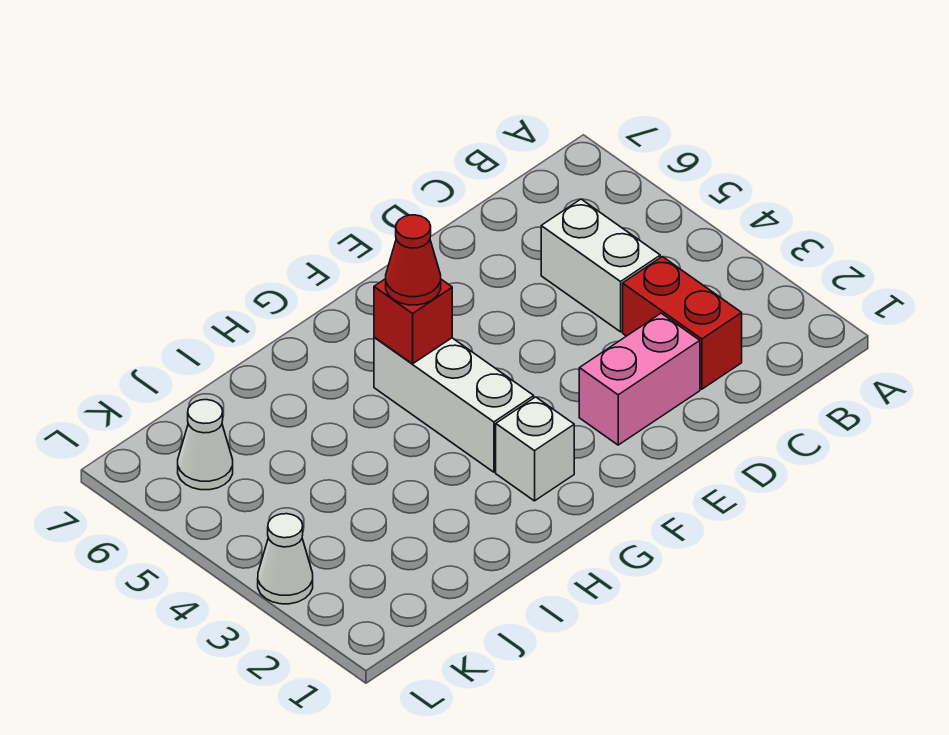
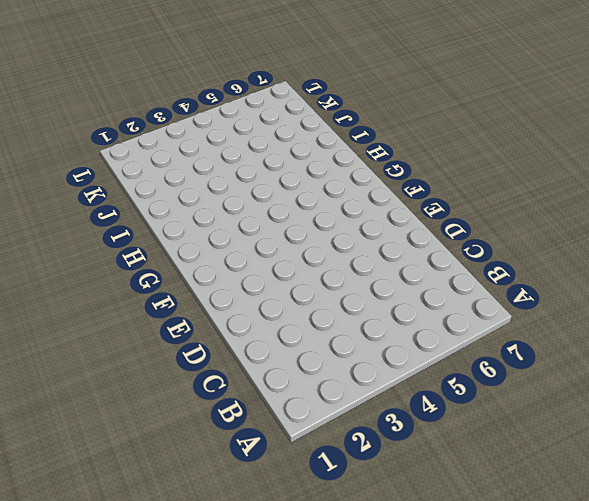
none -> red brick C2:C3 level 1
none -> white brick C4:C5 level 1

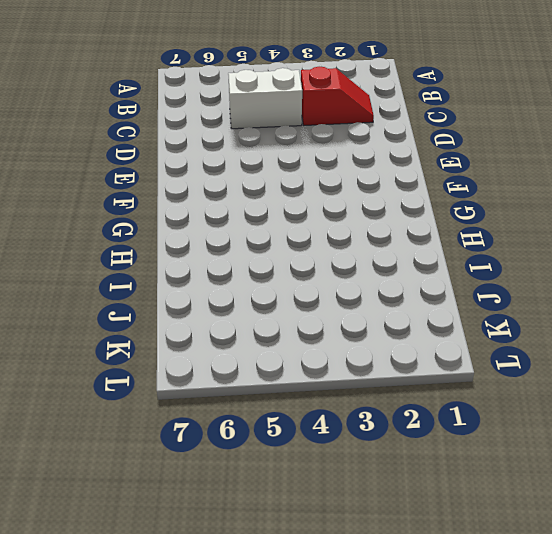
red slope C2:C3 level 1 top 3 -> red brick C2:C3 level 1
none -> pink brick D2:E2 level 1
none -> white brick G2 level 1

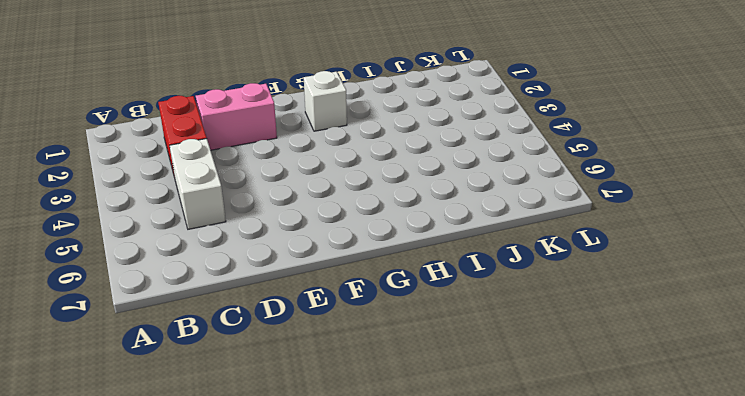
none -> white brick G3:G5 level 1
none -> white cone K6 level 1

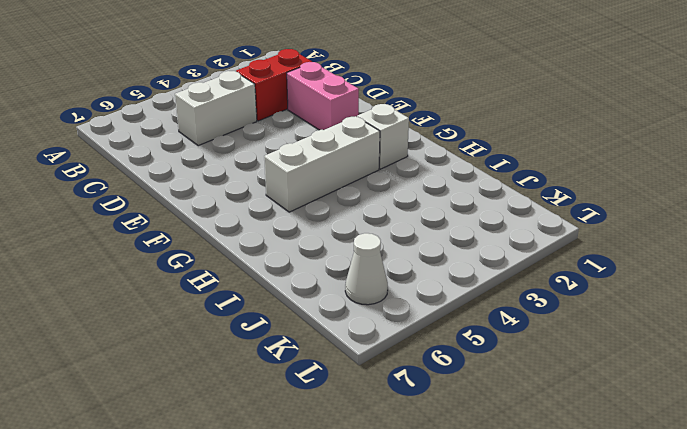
none -> white cone L3 level 1
none -> red brick G5 level 2

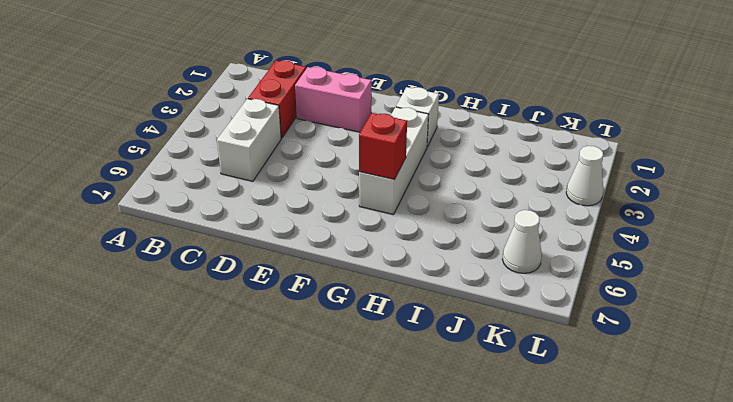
none -> red cone G5 level 3

